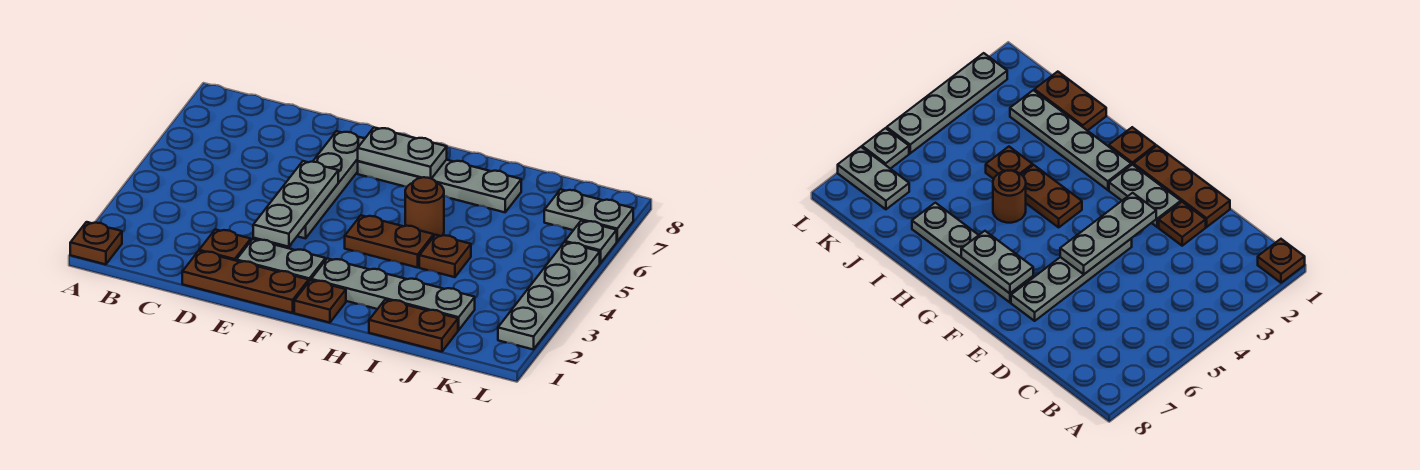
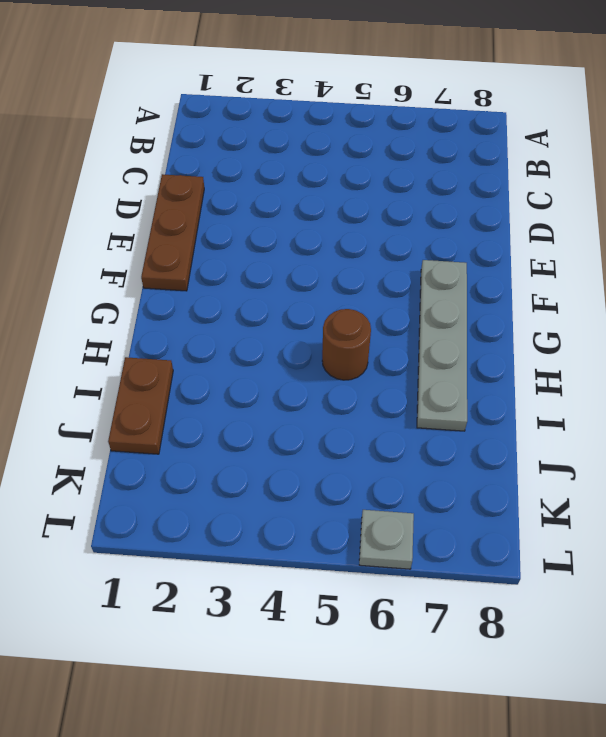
none -> brown plate A1 level 1
none -> brown plate D2 level 1
none -> grey plate E2:F2 level 1

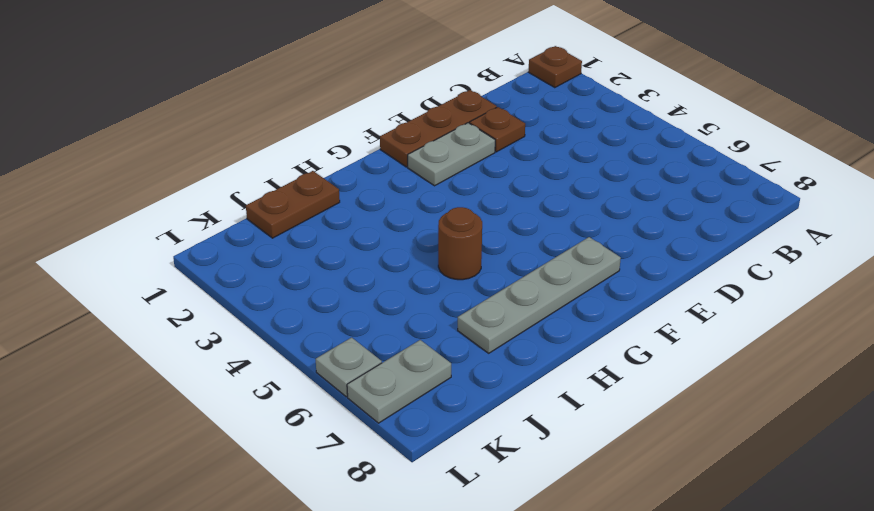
none -> grey plate E4:E7 level 1
none -> brown plate G1 level 1
none -> grey plate G2:J2 level 1

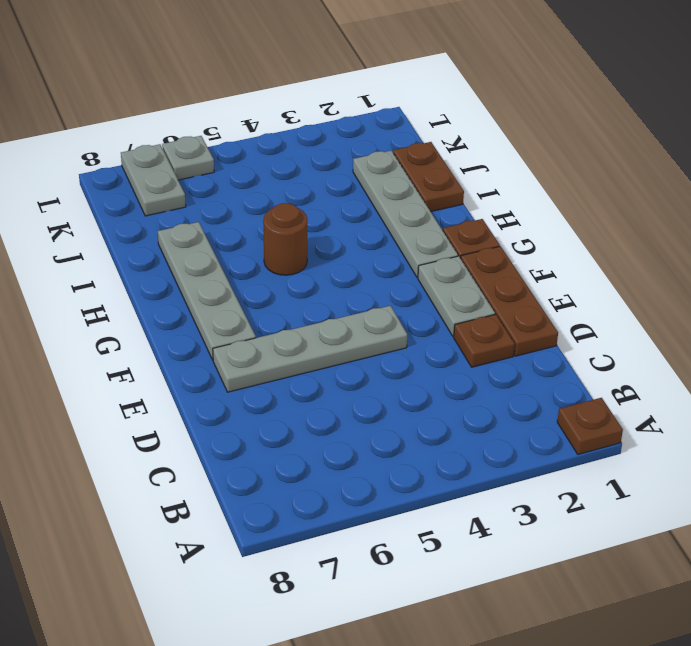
none -> brown plate G4:H4 level 1
none -> brown plate I4 level 1
none -> grey plate L2:L5 level 1

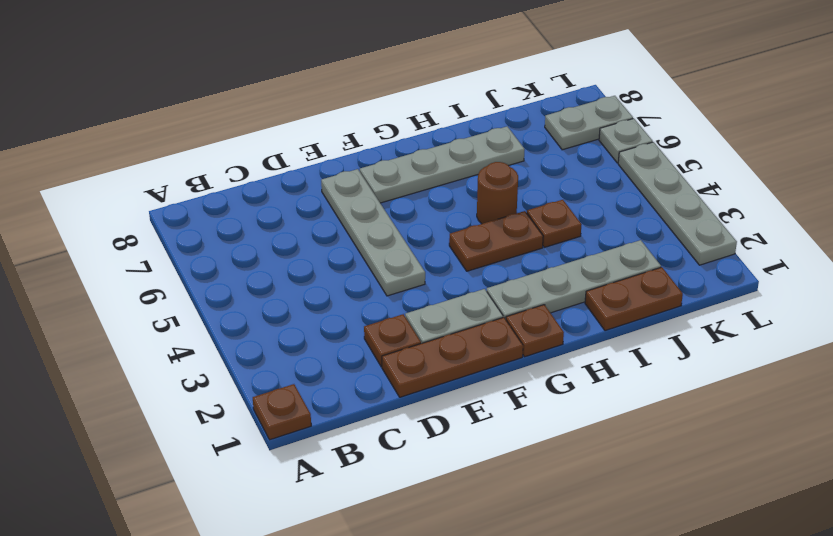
none -> grey plate E3:E5 level 2
none -> grey plate F7:G7 level 2

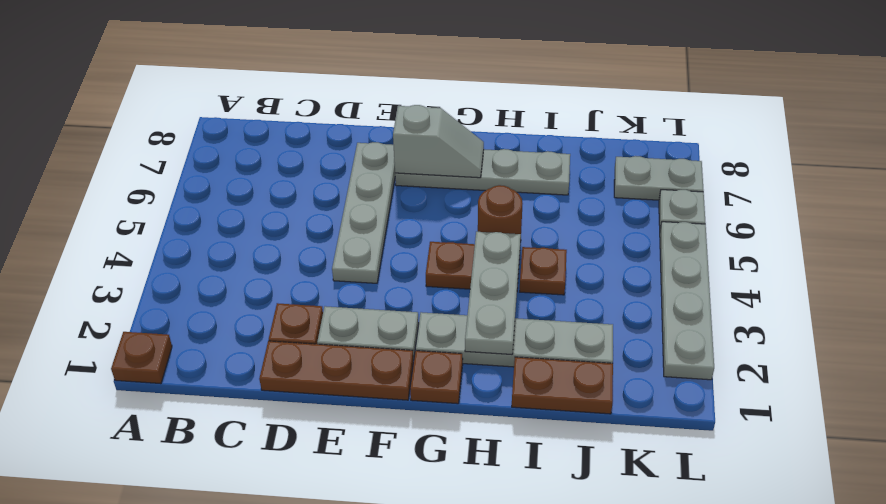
grey slope F7:G7 level 2 top F -> grey plate F7:G7 level 2
grey plate H2:H4 level 2 -> grey plate E3:E5 level 2

